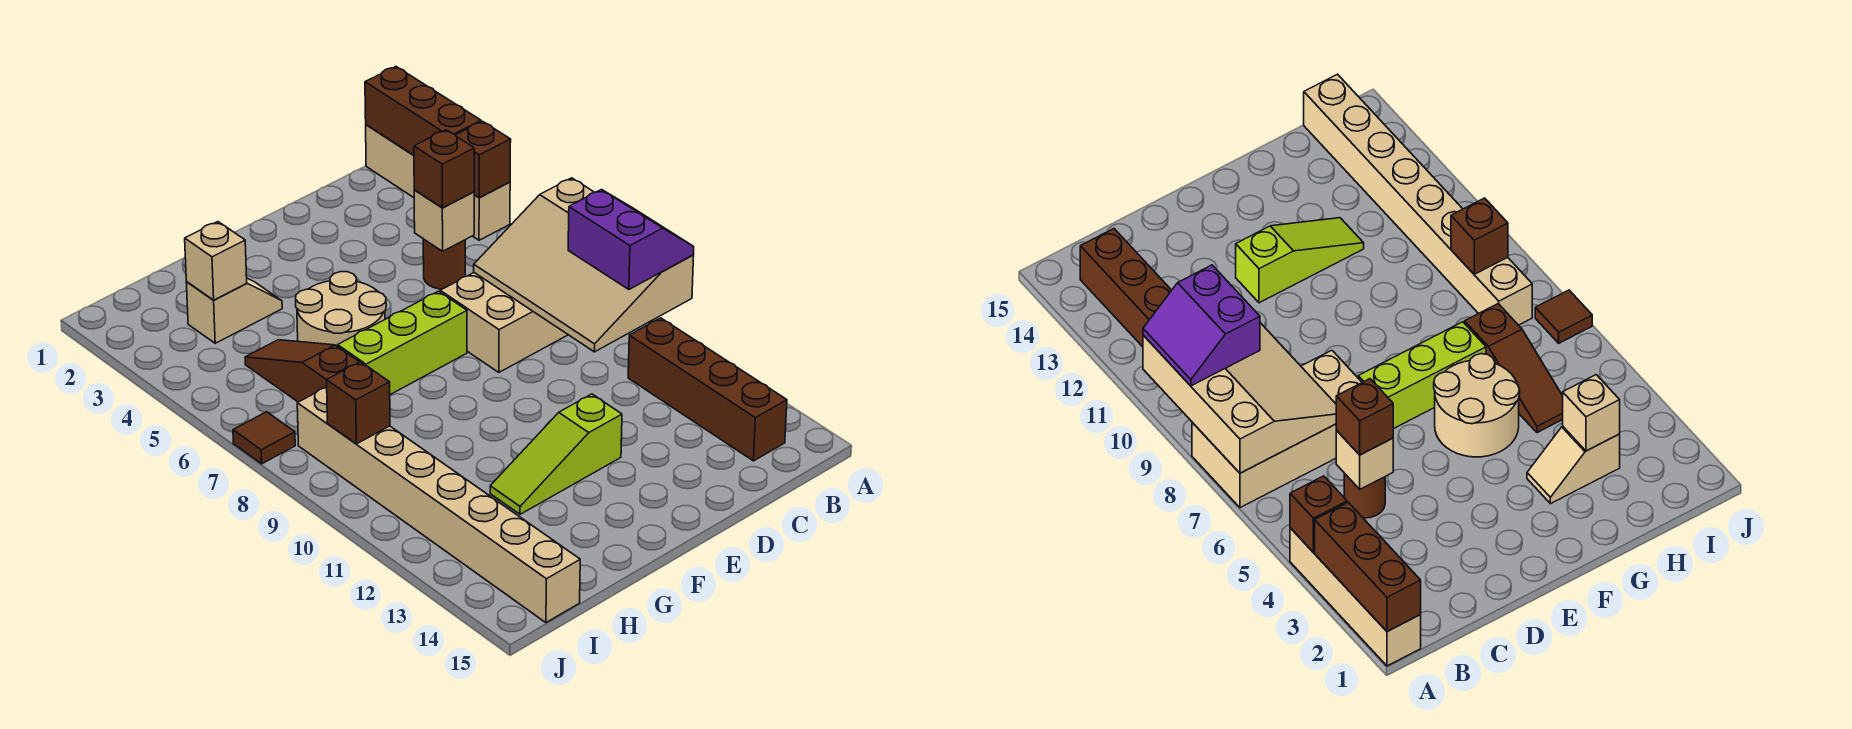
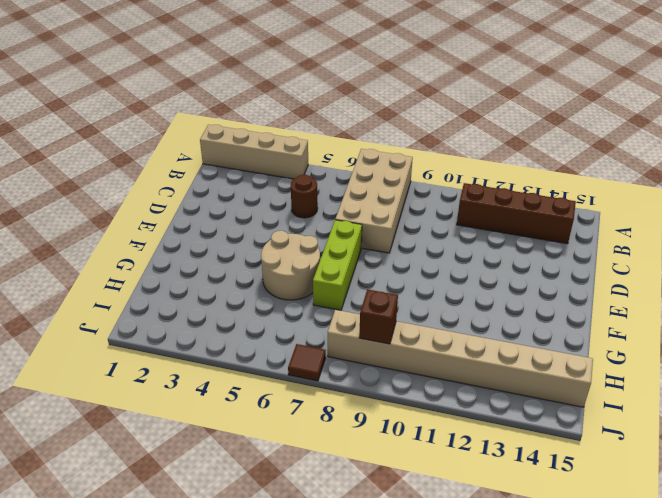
none -> lime slope E12:G12 level 1 top E
none -> tan slope G3:H3 level 1 top H
none -> brown slope H5:H7 level 1 top 7

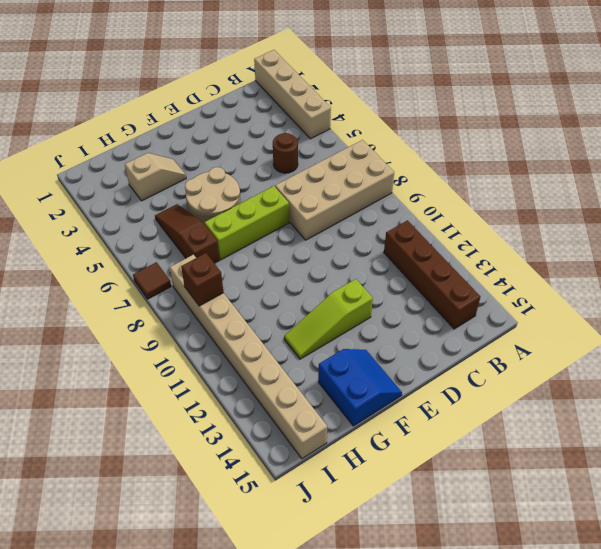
blue slope F14:G15 level 1 top G -> none
none -> brown brick A1:A3 level 2
none -> brown brick A4 level 2
none -> tan slope A7:C10 level 2 top A

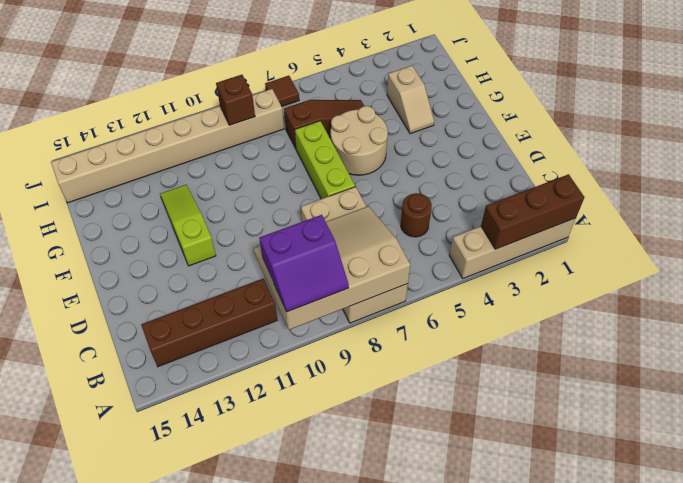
none -> brown brick A4 level 2
none -> tan brick C5 level 2
none -> tan brick H3 level 2

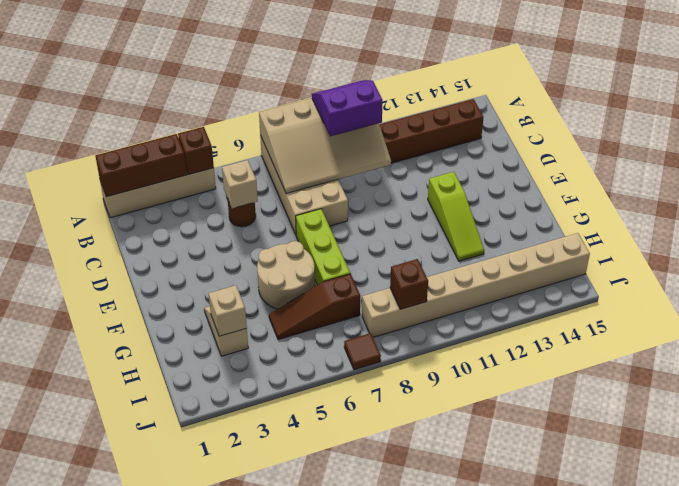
none -> brown brick C5 level 3

